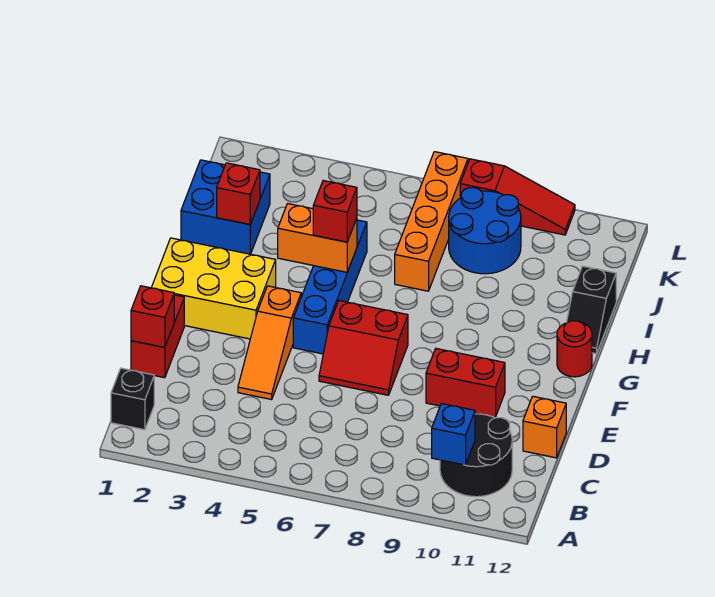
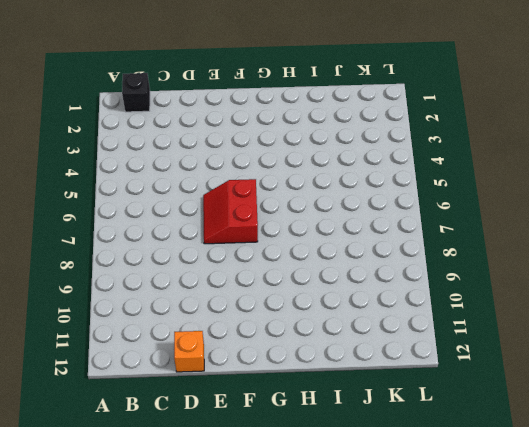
none -> black round brick B10:C11 level 1
none -> red brick D1:E1 level 1
none -> orange slope D4:F4 level 1 top F

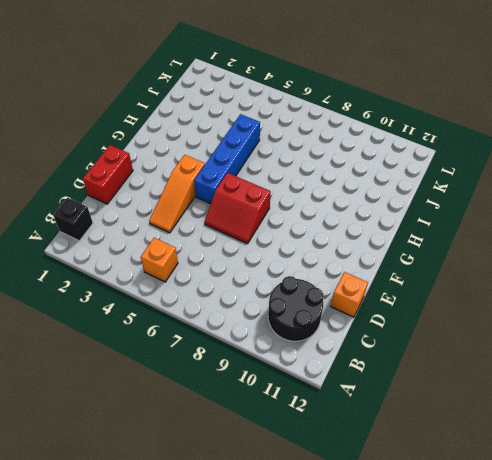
orange brick B5 level 1 -> none
none -> red brick E9:E10 level 1
none -> yellow brick F1:G3 level 1
none -> red round brick G12 level 1

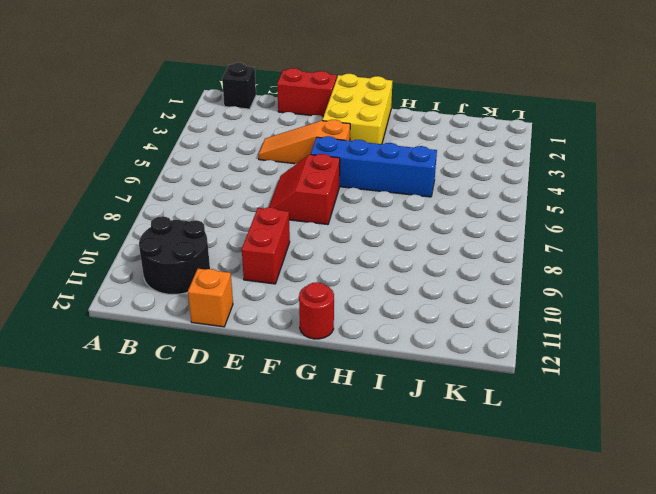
none -> black slope H12:I12 level 1 top I
none -> blue brick I1:J2 level 1
none -> orange brick I7:L7 level 1

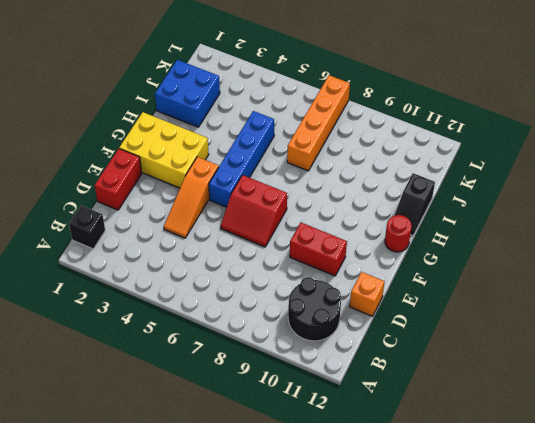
none -> blue round brick J8:K9 level 1
none -> red slope L8:L10 level 1 top 8
none -> blue brick B10 level 2

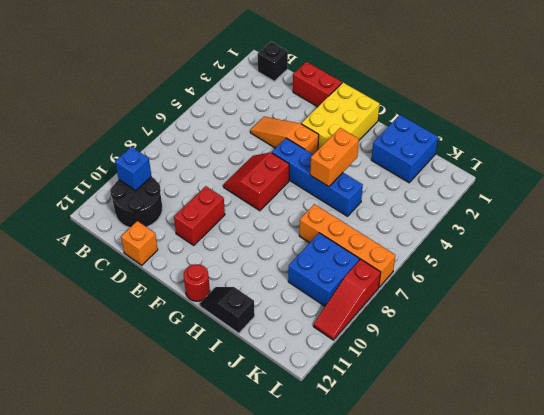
blue brick J8:K9 level 1 -> blue round brick J8:K9 level 1
none -> red brick D1 level 2
none -> red brick I2 level 2
none -> red brick H5 level 3

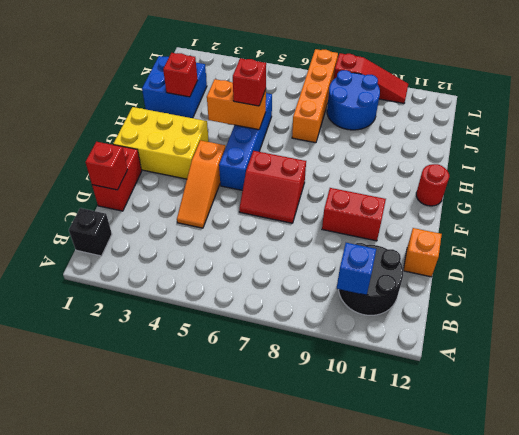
none -> black slope H12:I12 level 1 top I

